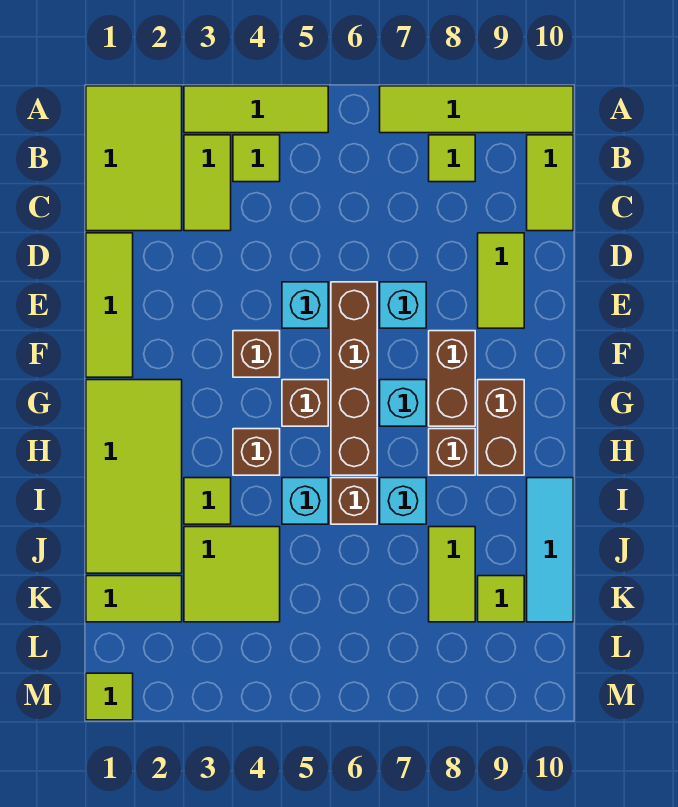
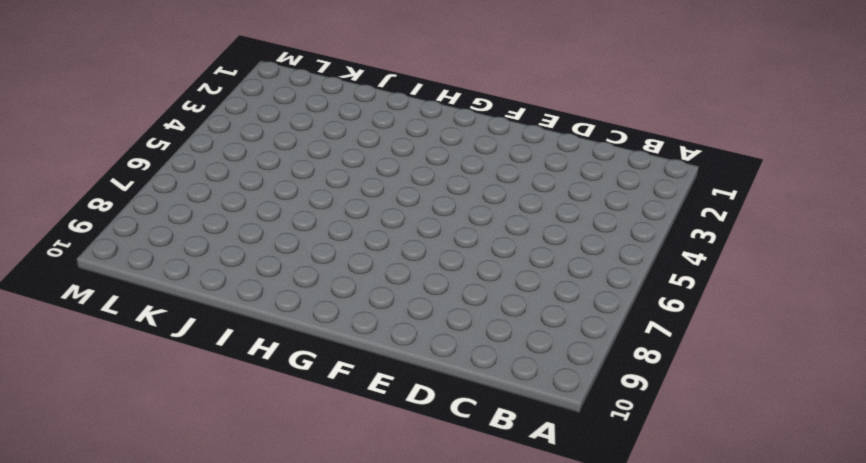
none -> lime tile A1:C2 level 1
none -> lime tile A3:A5 level 1
none -> lime tile A7:A10 level 1
none -> lime tile B3:C3 level 1

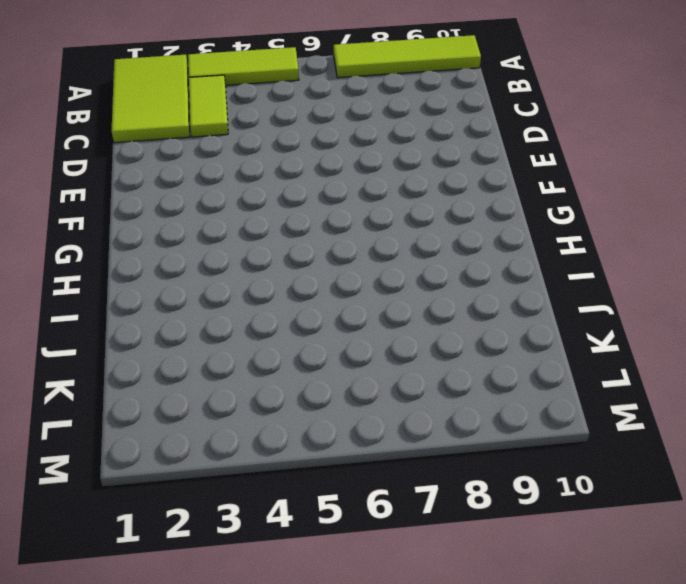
none -> lime tile B4 level 1
none -> lime tile B8 level 1
none -> lime tile B10:C10 level 1
none -> lime tile D1:F1 level 1

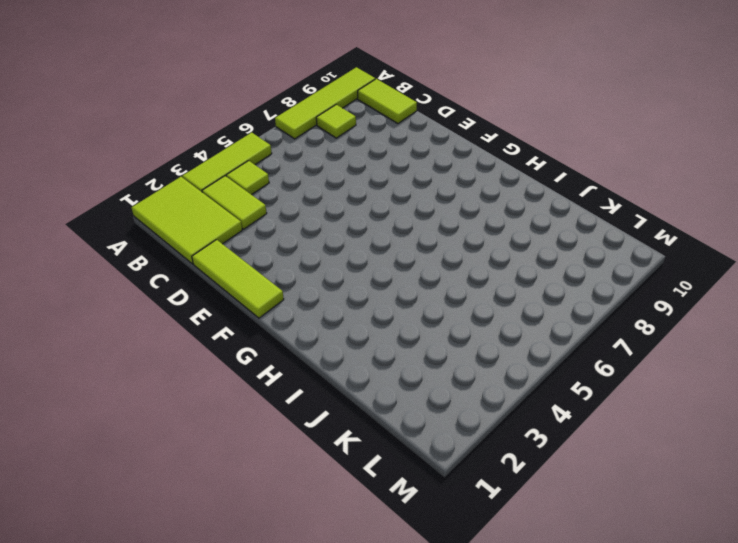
none -> lime tile D9:E9 level 1
none -> cyan brick E5 level 1
none -> brown brick E6:H6 level 1
none -> cyan brick E7 level 1

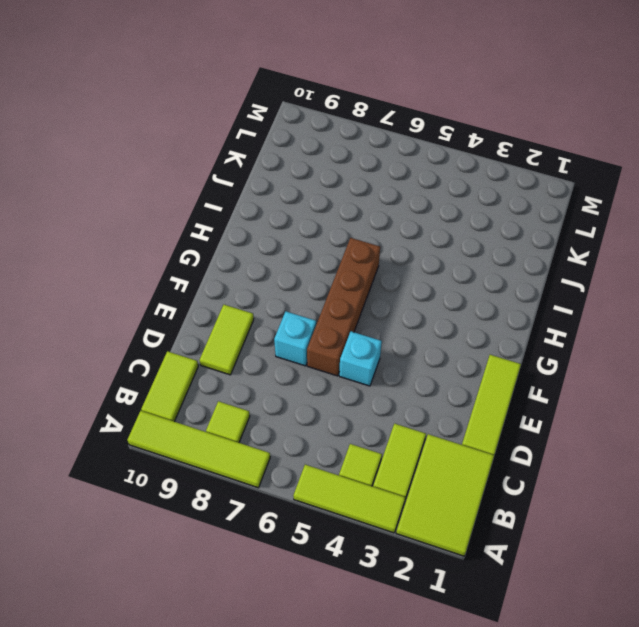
none -> brown brick F4 level 1
none -> brown brick F8:G8 level 1
none -> lime tile G1:J2 level 1
none -> brown brick G5 level 1

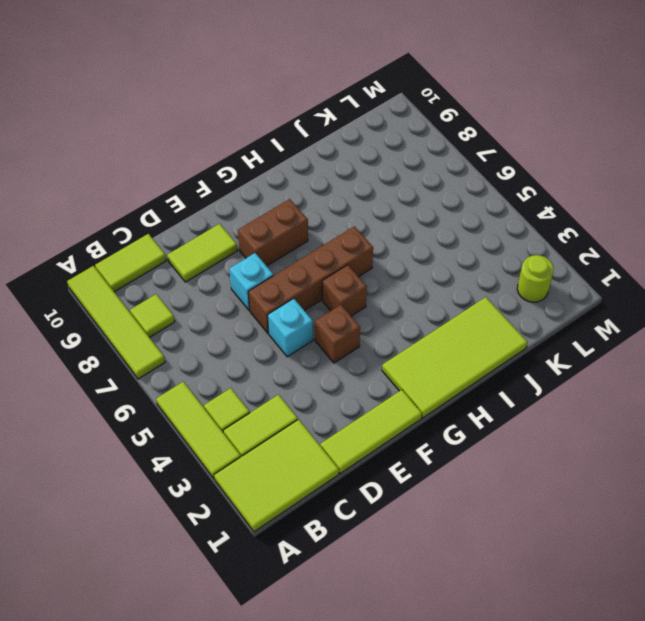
lime round brick L2 level 1 -> none
none -> cyan brick G7 level 1
none -> brown brick G9:H9 level 1
none -> brown brick H4 level 1
none -> brown brick H8 level 1

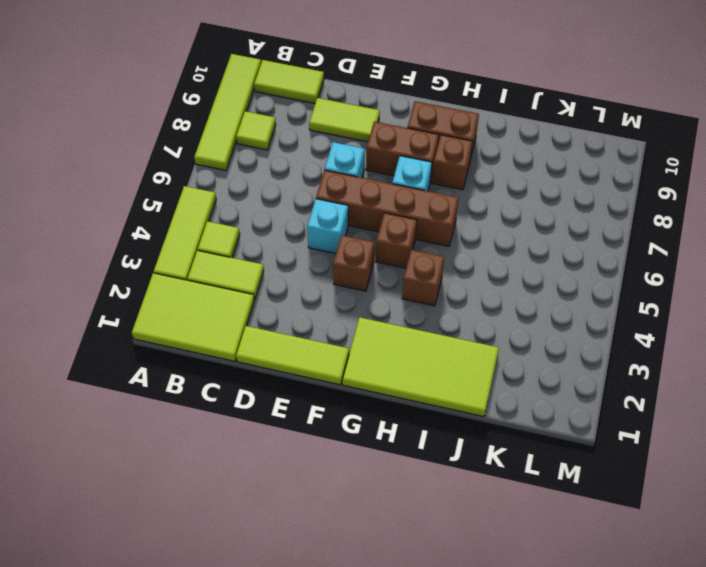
none -> lime tile I3 level 1
none -> cyan brick I5 level 1
none -> brown brick I6 level 1
none -> cyan brick I7 level 1

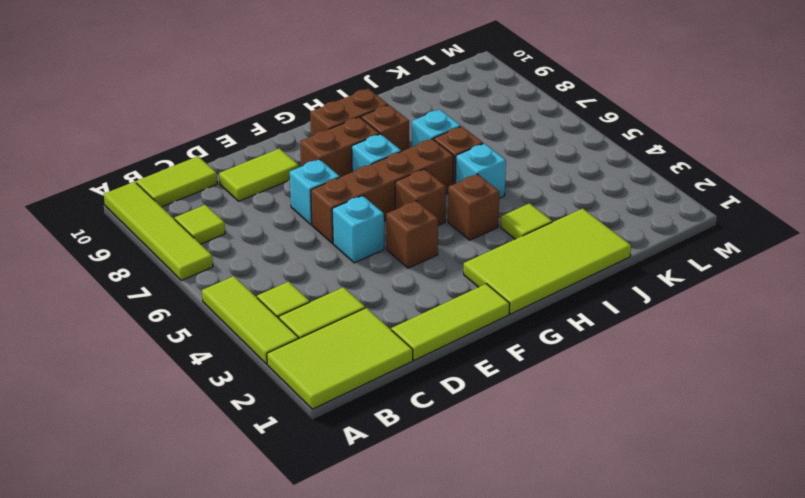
none -> cyan tile I10:K10 level 1
none -> lime tile J3:K4 level 1
none -> lime tile J8:K8 level 1
none -> lime tile K1:K2 level 1

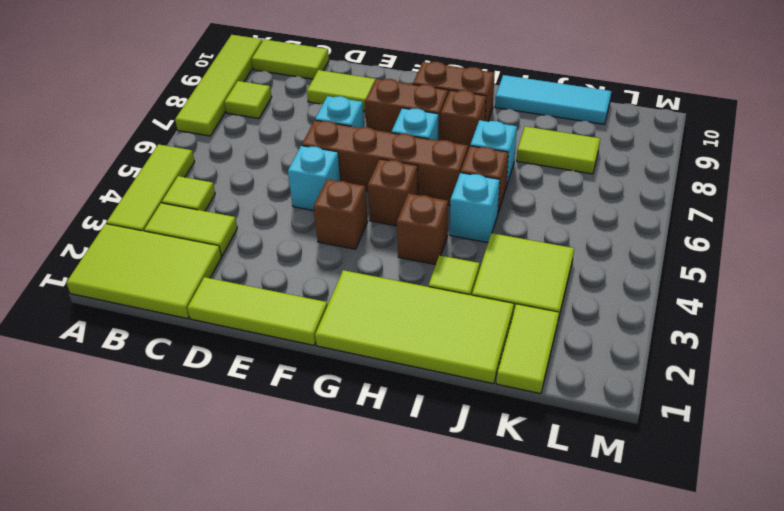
none -> lime tile K9 level 1
none -> lime tile M1 level 1

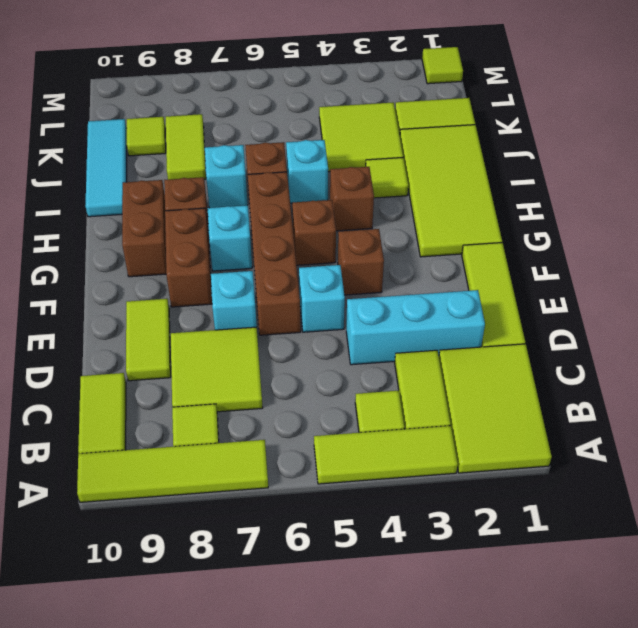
lime tile C7:D8 level 1 -> none
cyan brick D2:D4 level 1 -> none

